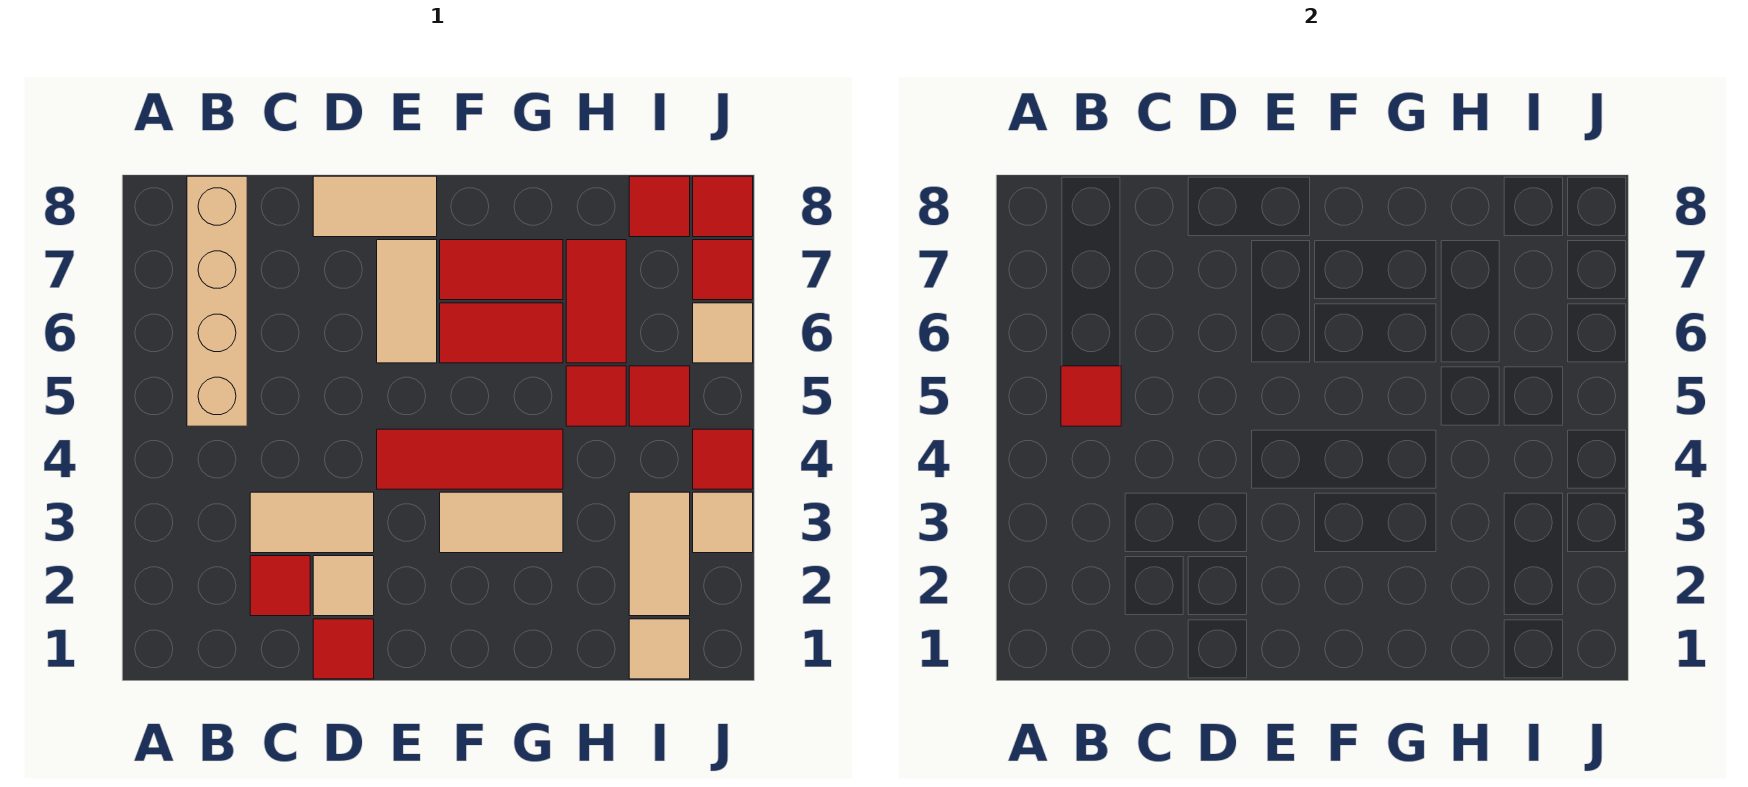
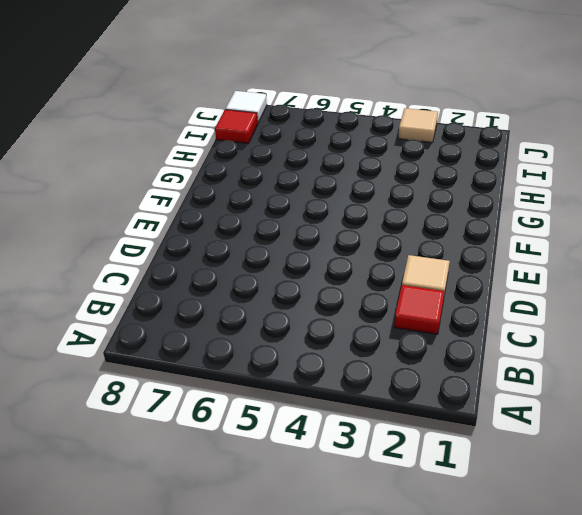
white tile J8 level 1 -> red tile J8 level 1
none -> tan brick B5:B8 level 1
none -> tan tile C3:D3 level 1
none -> red tile D1 level 1

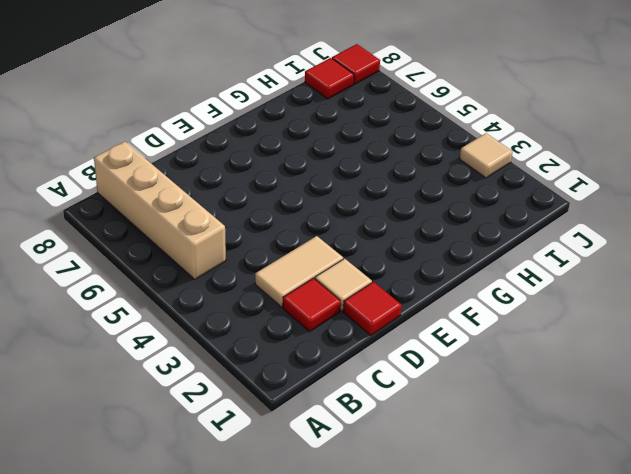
none -> tan tile D8:E8 level 1
none -> red tile E4:G4 level 1
none -> tan tile E6:E7 level 1

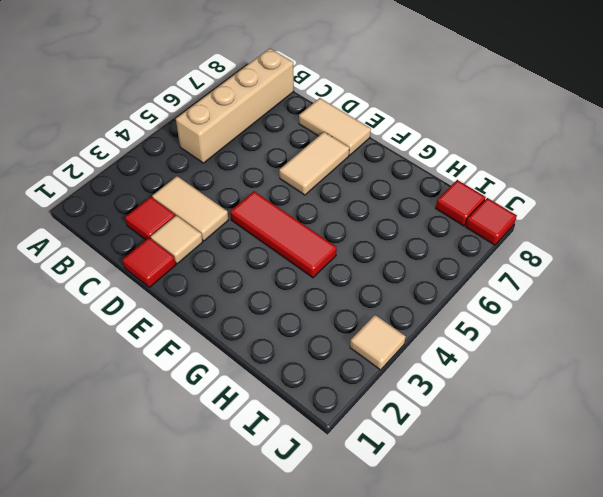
none -> tan tile F3:G3 level 1
none -> red tile F6:G6 level 1
none -> red tile F7:G7 level 1

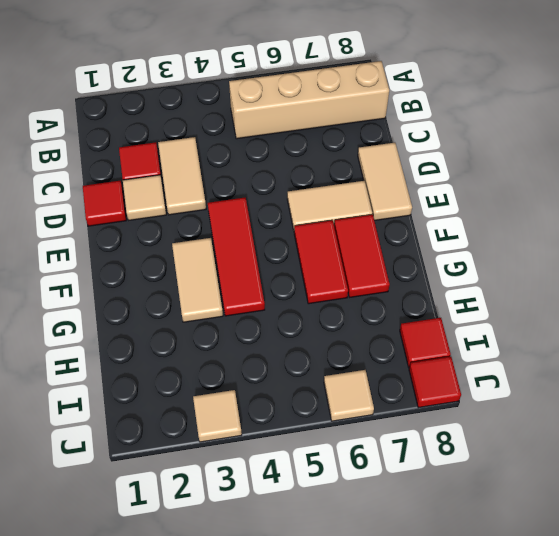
none -> red tile H5 level 1
none -> red tile H6:H7 level 1
none -> tan tile I1 level 1

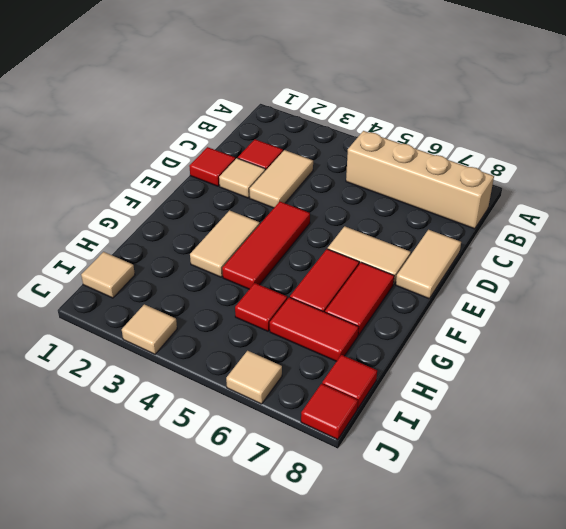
none -> tan tile I2:I3 level 1
none -> red tile I5 level 1
none -> red tile J4 level 1

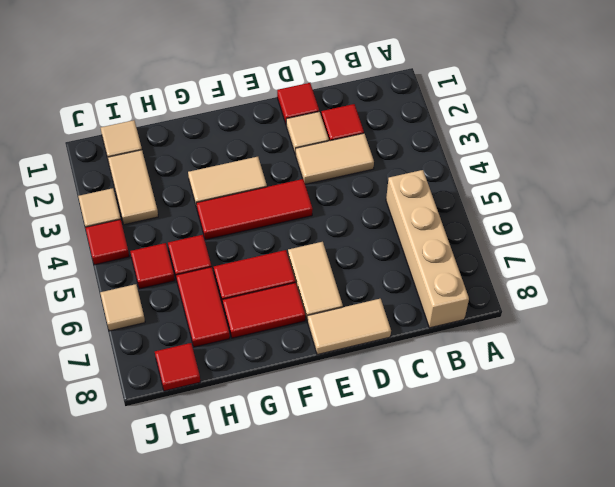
none -> red tile J7 level 1
none -> red tile J8 level 1
none -> red tile B5 level 2

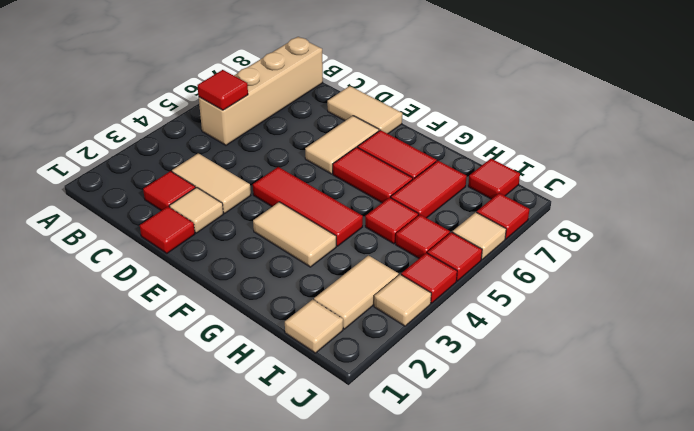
red tile J5 level 1 -> red tile J8 level 1

